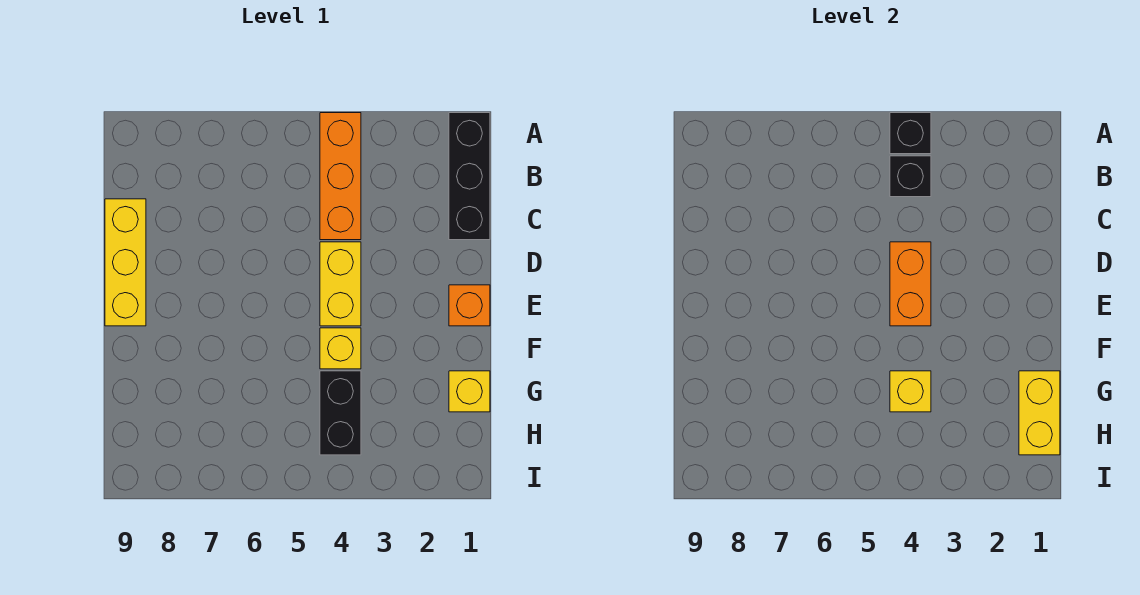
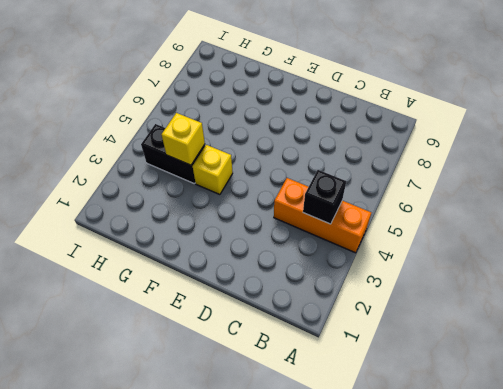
none -> black brick A1:C1 level 1
none -> yellow brick C9:E9 level 1
none -> yellow brick D4:E4 level 1

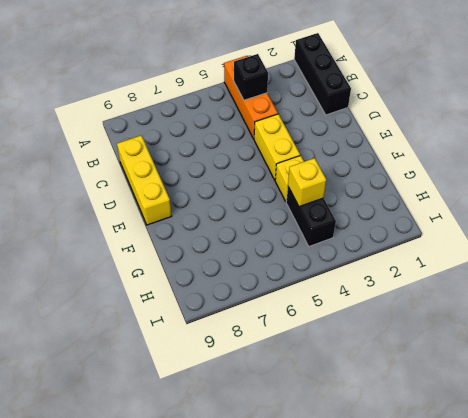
none -> orange brick E1 level 1
none -> yellow brick G1 level 1
none -> black brick A4 level 2

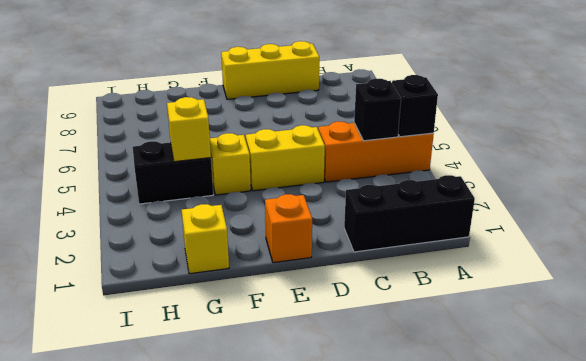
none -> orange brick D4:E4 level 2
none -> yellow brick G1:H1 level 2

